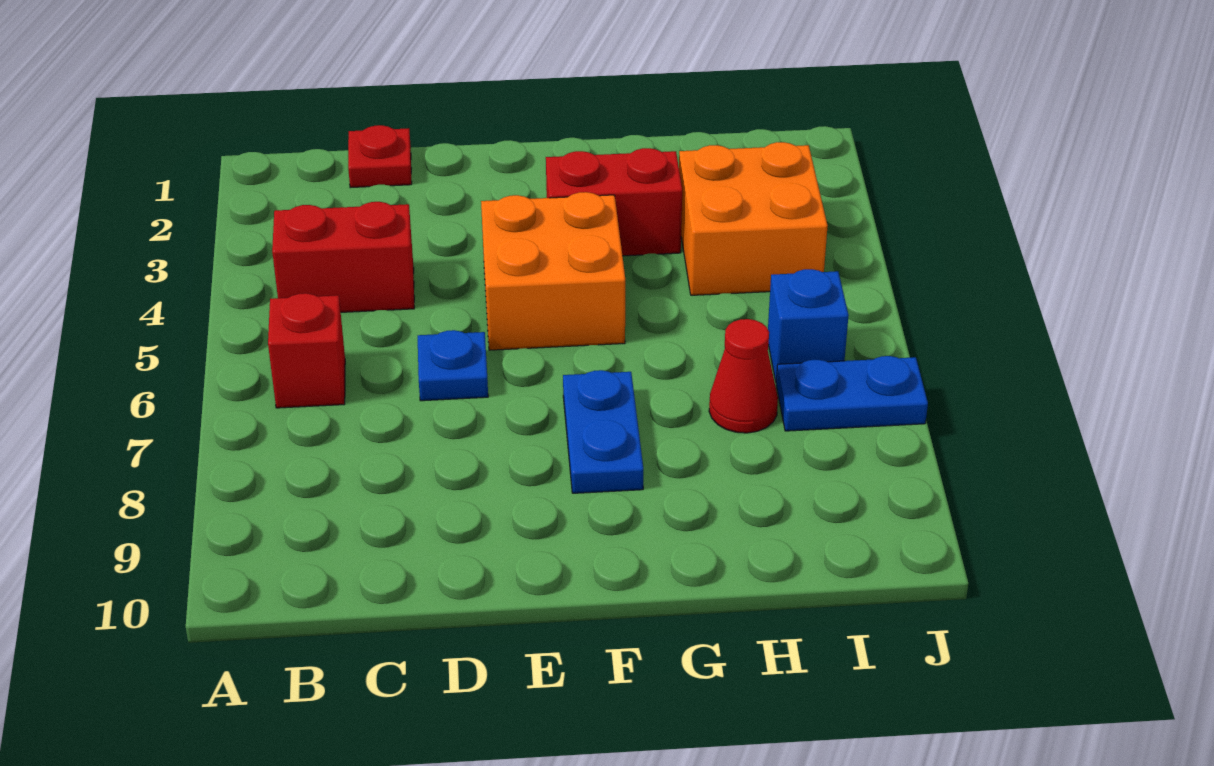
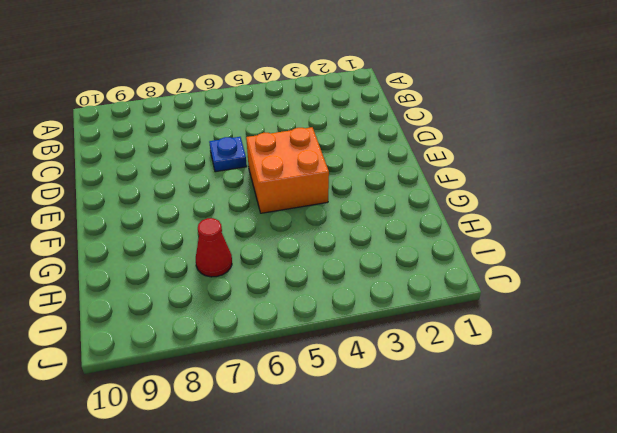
none -> red brick B4:C4 level 1
none -> red brick B6 level 1

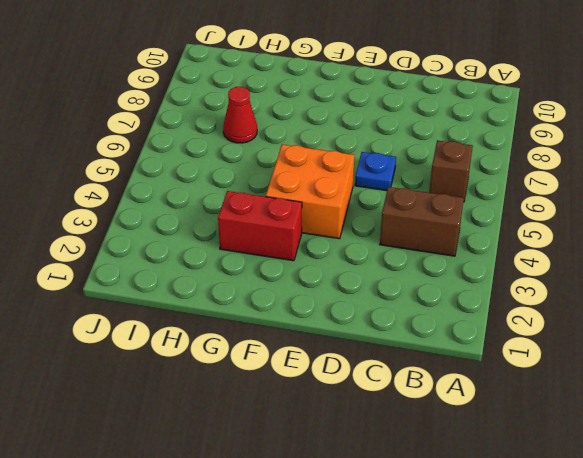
brown brick B4:C4 level 1 -> red brick B4:C4 level 1
brown brick B6 level 1 -> red brick B6 level 1
none -> red plate C1 level 1
none -> blue plate F7:F8 level 1

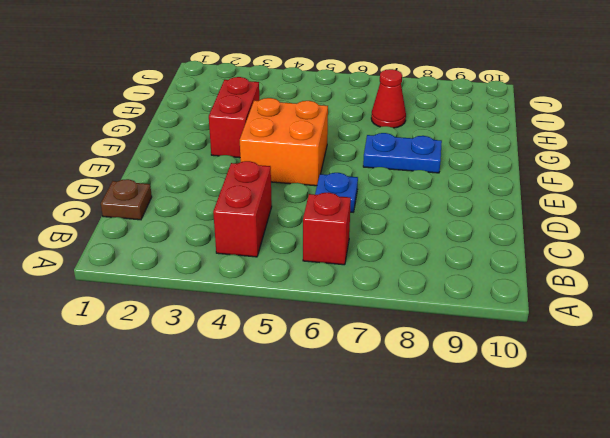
brown plate C1 level 1 -> red plate C1 level 1
none -> orange brick H3:I4 level 1
none -> blue brick I6 level 1

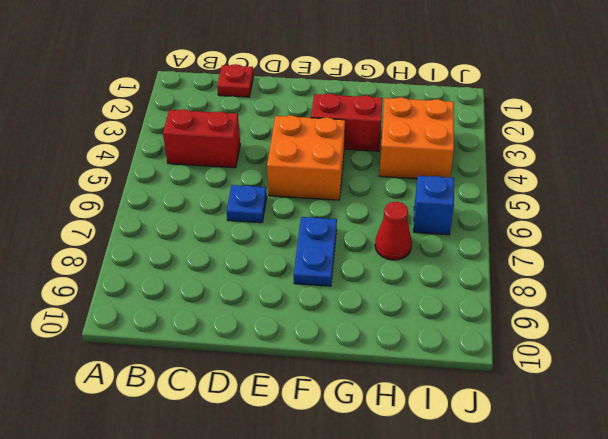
none -> red brick B6 level 1
none -> blue plate I7:J7 level 1

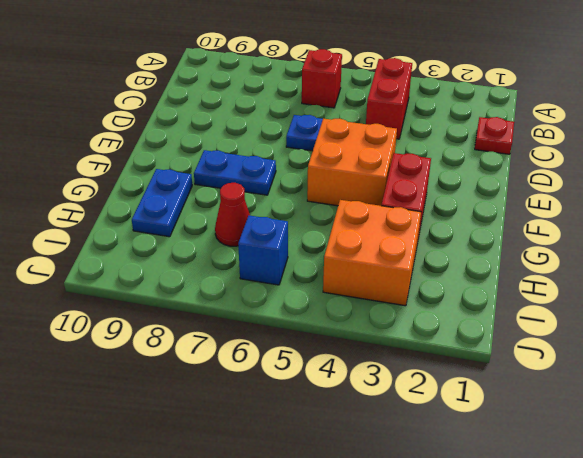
blue plate G9:H9 level 1 -> blue plate I7:J7 level 1

